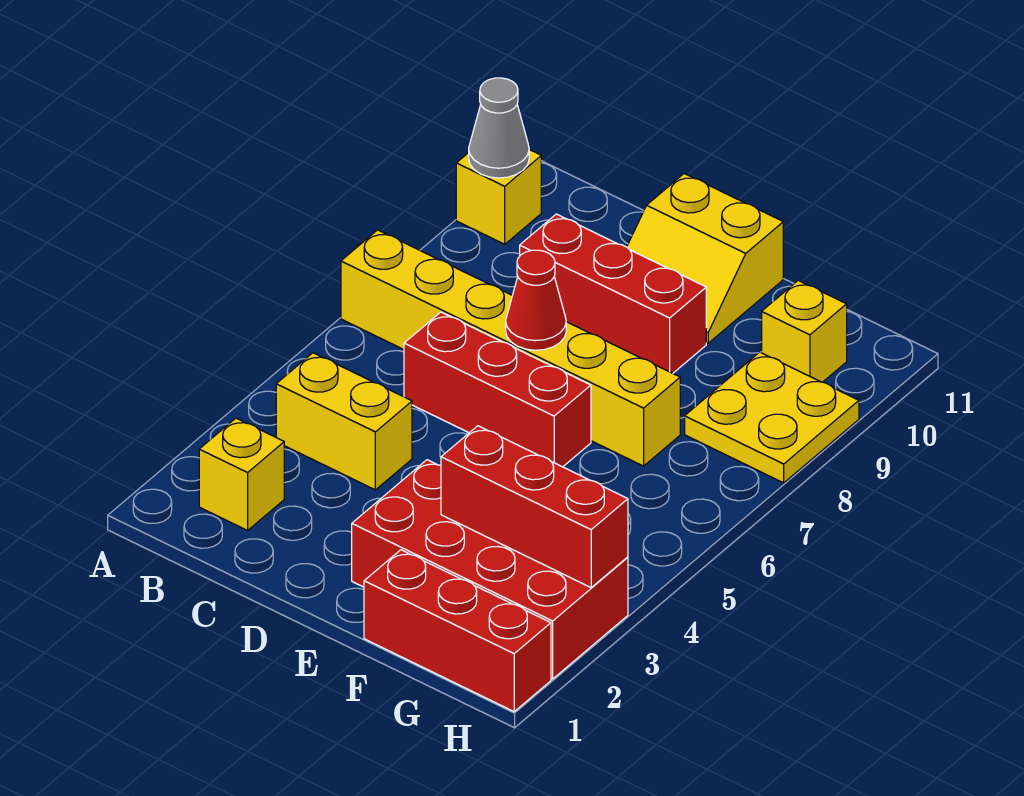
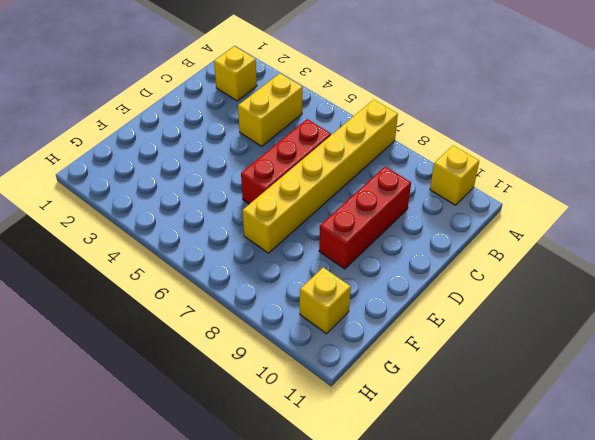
none -> yellow slope D10:E11 level 1 top 11
none -> red brick E2:H3 level 1
none -> red brick F1:H1 level 1

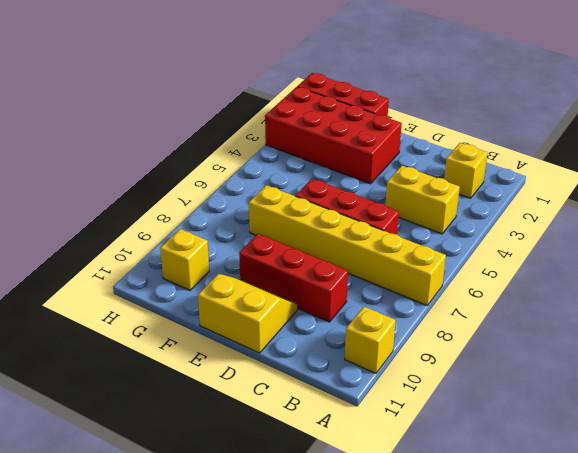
none -> yellow plate G8:H9 level 1
none -> grey cone A10 level 2
none -> red cone D7 level 2

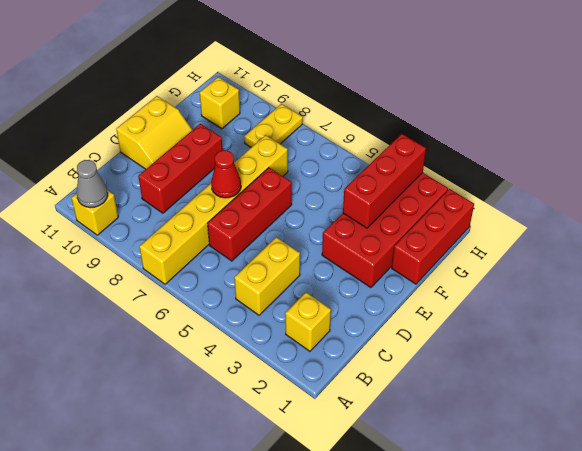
yellow plate G8:H8 level 1 -> yellow plate G8:H9 level 1

